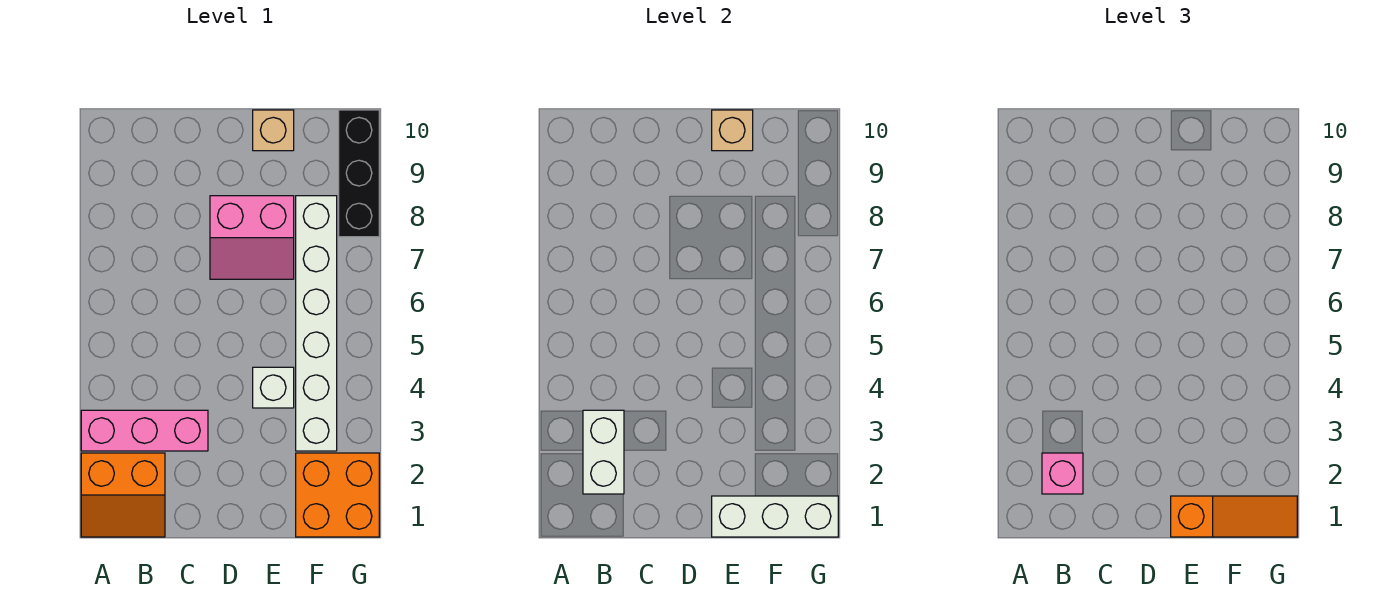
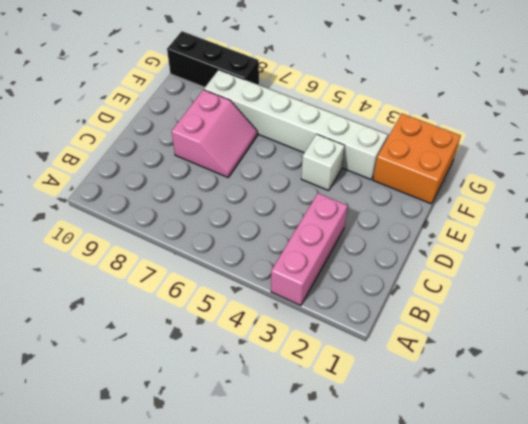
none -> orange slope A1:B2 level 1 top 2
none -> tan brick E10 level 1
none -> white brick B2:B3 level 2

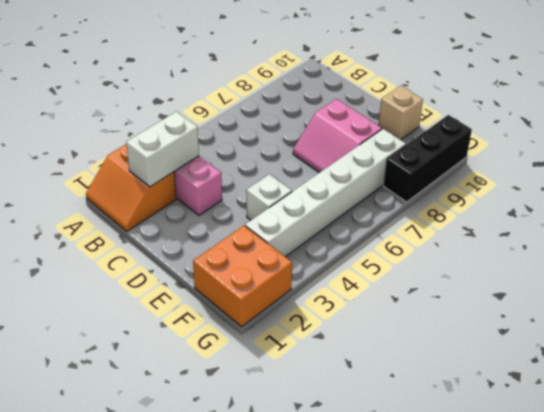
none -> white brick E1:G1 level 2
none -> tan brick E10 level 2
none -> pink brick B2 level 3

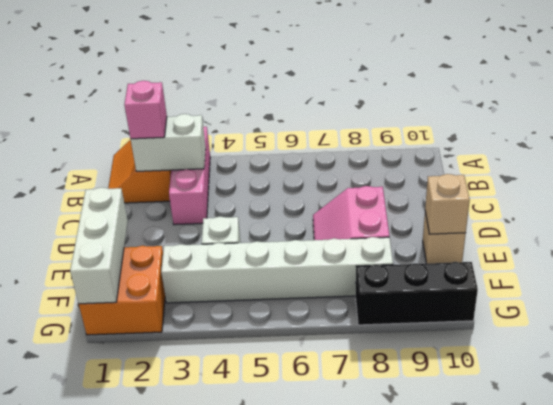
none -> orange slope E1:G1 level 3 top E

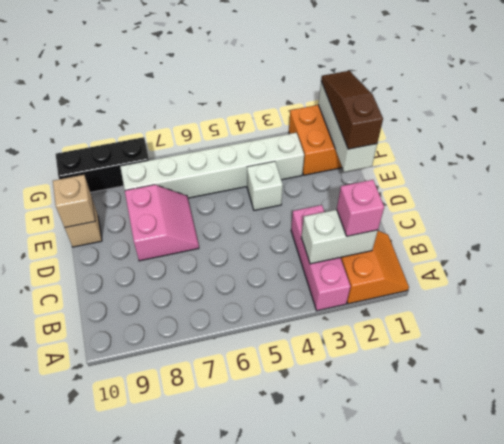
brown slope E1:G1 level 3 top E -> orange slope E1:G1 level 3 top E

